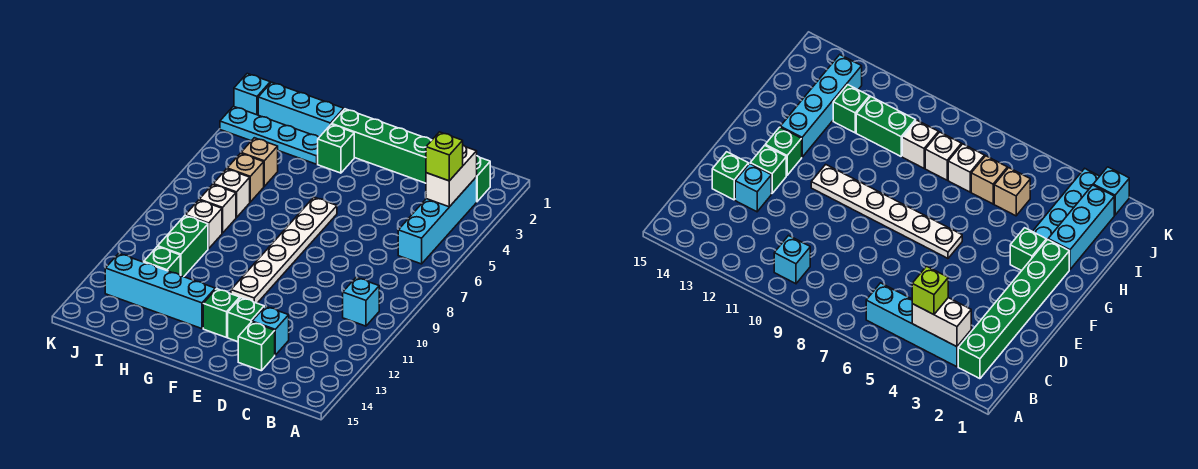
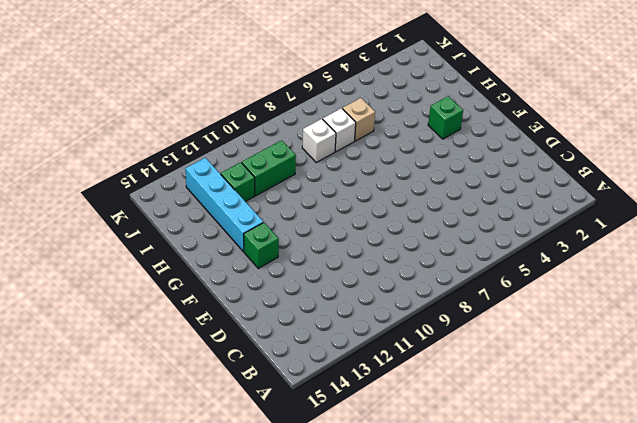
none -> green brick B2:G2 level 1
none -> cyan brick B3:B6 level 1
none -> cyan brick B10 level 1

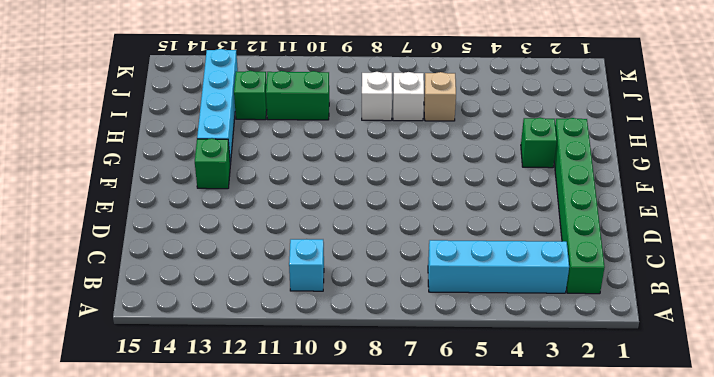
none -> cyan brick D13 level 1
none -> green brick D14 level 1
none -> green brick E13 level 1

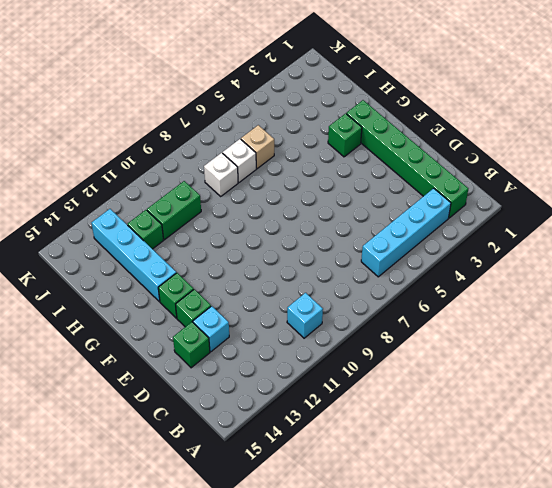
none -> white plate F6:F11 level 1
none -> cyan brick H2:J2 level 1
none -> cyan plate H3:K3 level 1

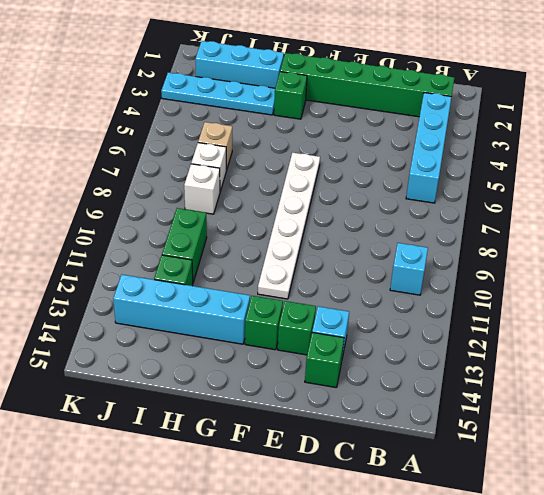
none -> tan brick I5 level 1
none -> white brick I9 level 1
none -> cyan brick K2 level 1

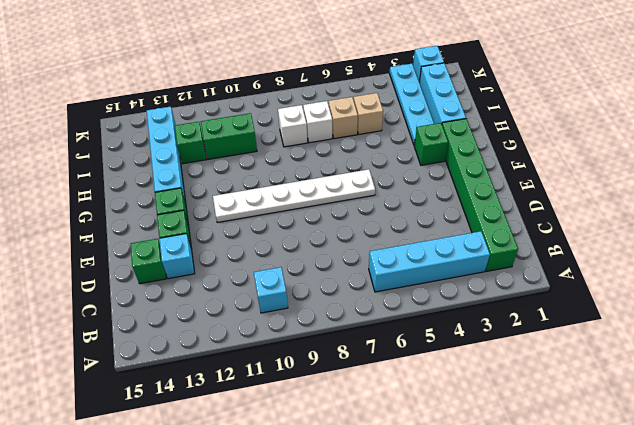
none -> white brick I9 level 1
none -> white brick B3:B4 level 2
none -> lime brick B4 level 3

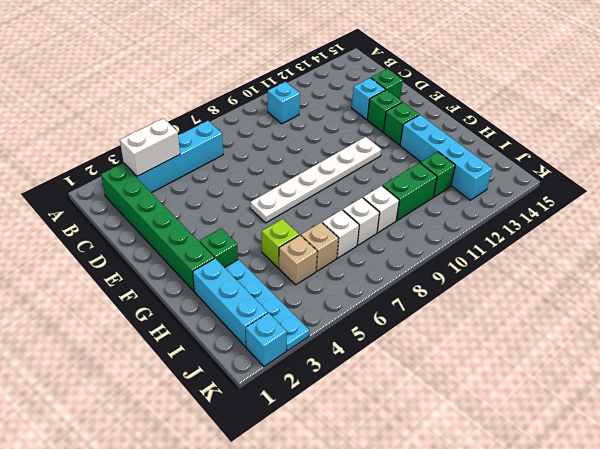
lime brick H5 level 1 -> lime brick B4 level 3

